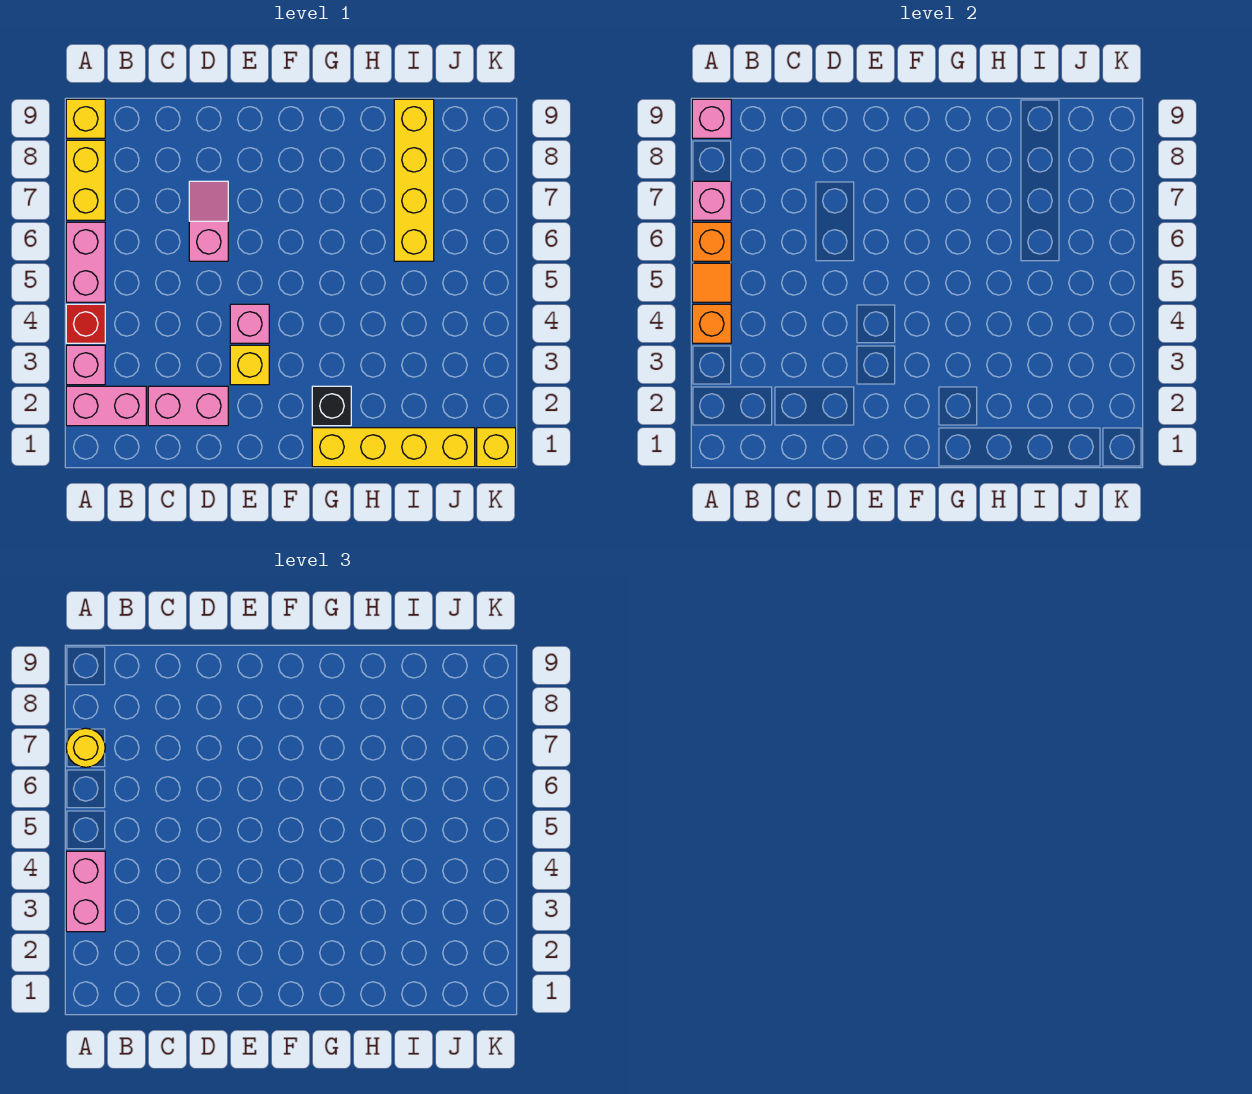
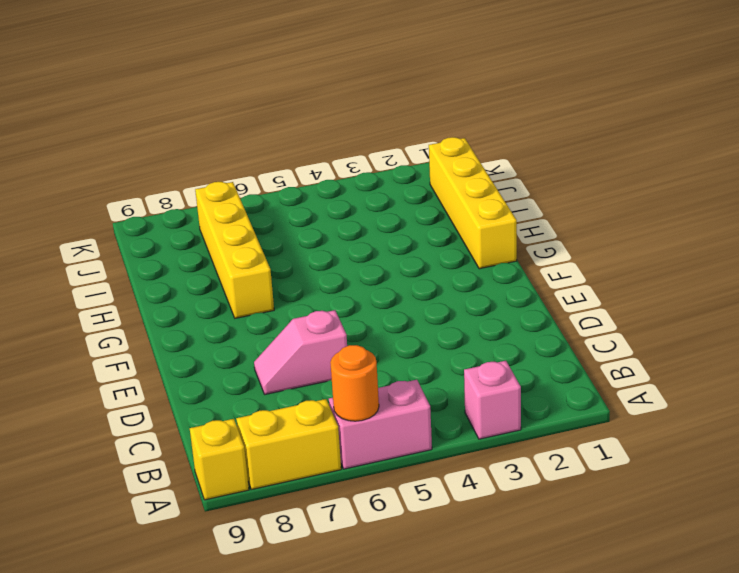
orange round brick A6 level 2 -> orange brick A6 level 2
yellow brick G7:J7 level 1 -> yellow brick I6:I9 level 1
none -> pink brick A2:B2 level 1
none -> red brick A4 level 1
none -> pink brick C2:D2 level 1

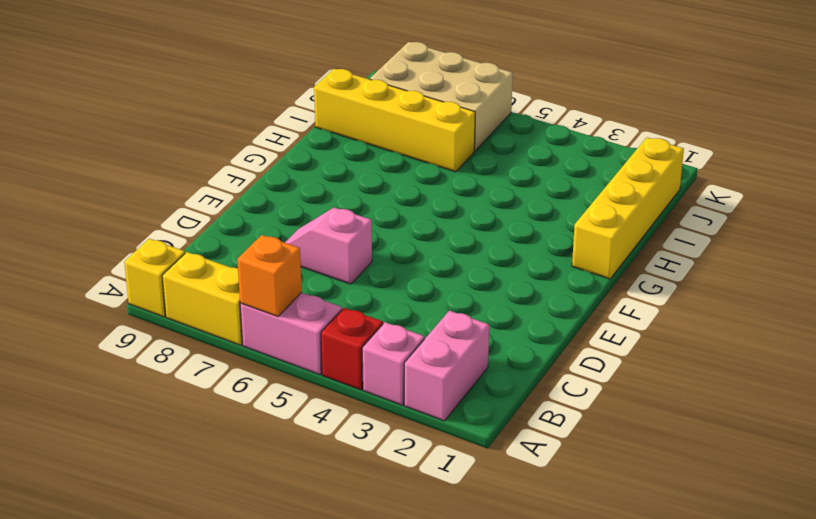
tan brick J6:K8 level 1 -> none
none -> pink brick C2:D2 level 1
none -> yellow brick E3 level 1
none -> pink brick E4 level 1

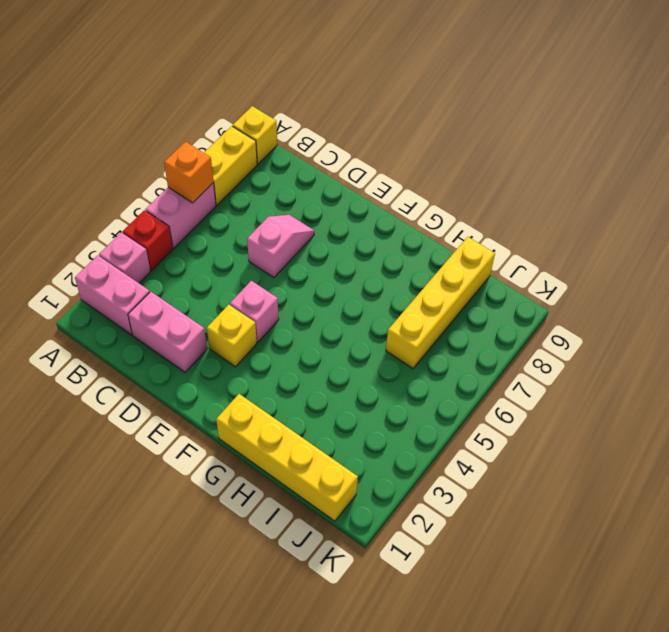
none -> black brick G2 level 1
none -> yellow brick K1 level 1
none -> orange brick A4 level 2

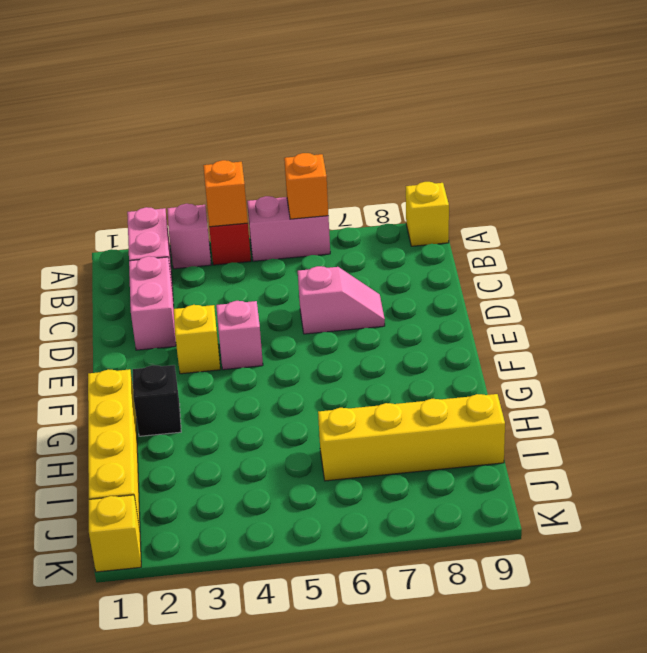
none -> yellow brick A7:A8 level 1
none -> orange tile A5 level 2
none -> pink brick A7 level 2

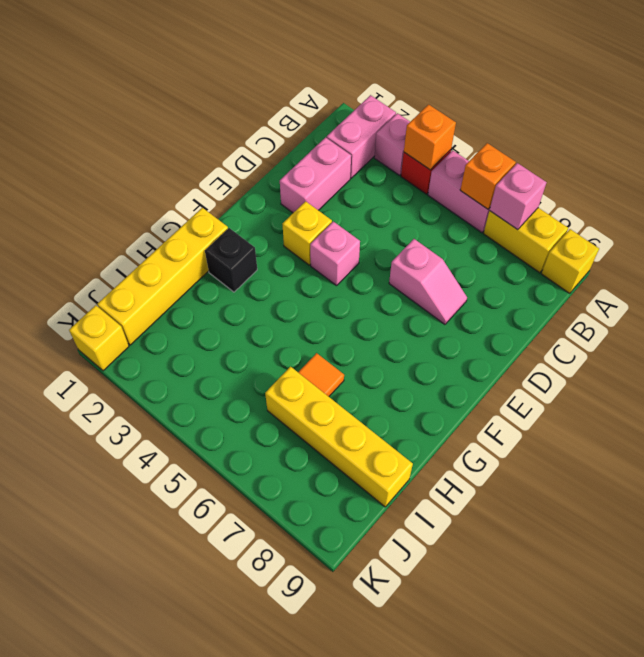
orange tile H6 level 1 -> orange tile A5 level 2
none -> pink brick A9 level 2
none -> pink brick A3:A4 level 3
none -> yellow round brick A7 level 3

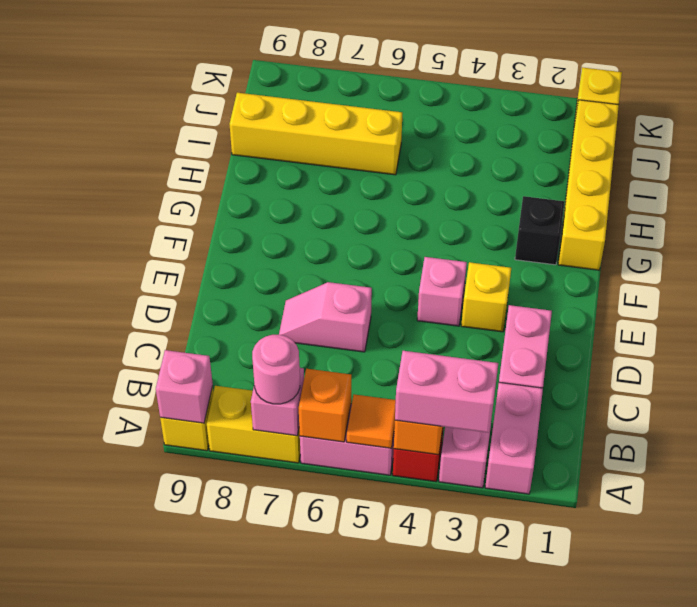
pink round brick A7 level 3 -> yellow round brick A7 level 3

